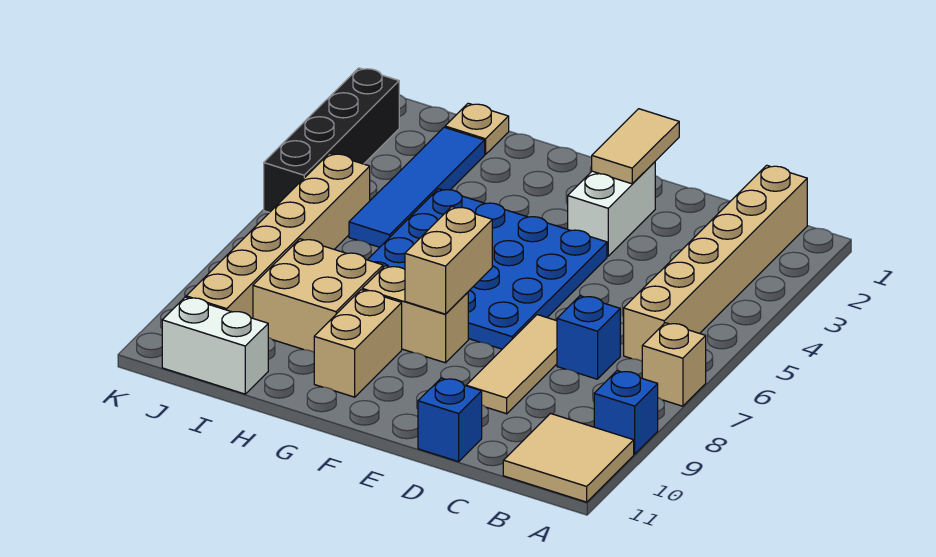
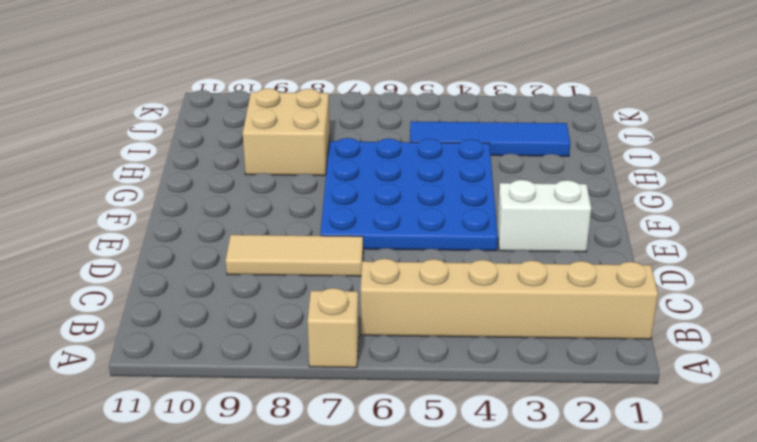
none -> blue brick A9 level 1
none -> tan tile A10:B11 level 1
none -> blue brick C7 level 1

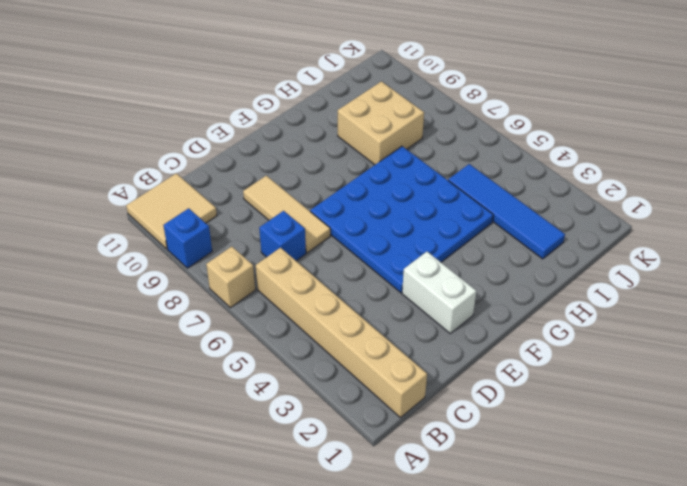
none -> blue brick D11 level 1
none -> tan brick F8:G8 level 1
none -> tan brick G9:G10 level 1

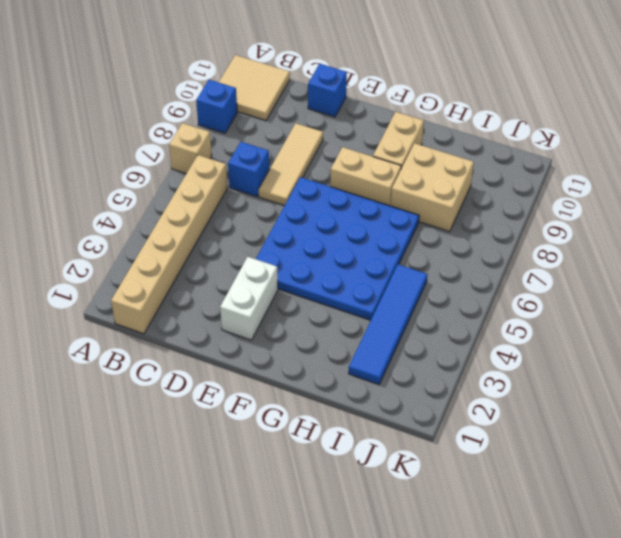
none -> tan plate I1 level 1
none -> white brick I11:J11 level 1
none -> tan brick J5:J10 level 1

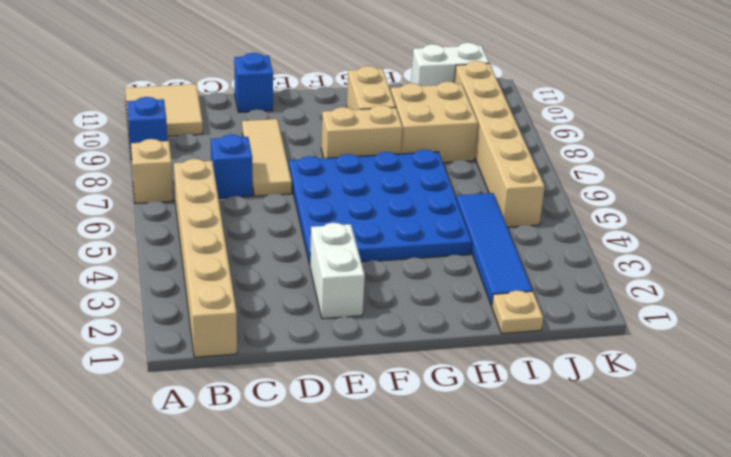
none -> black brick K2:K5 level 1
none -> tan tile E1:E2 level 2
none -> tan brick F7:F8 level 2

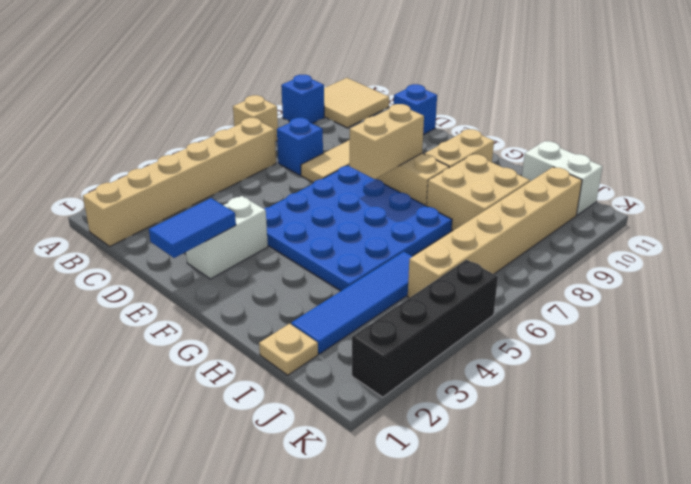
blue tile E1:E2 level 2 -> tan tile E1:E2 level 2

